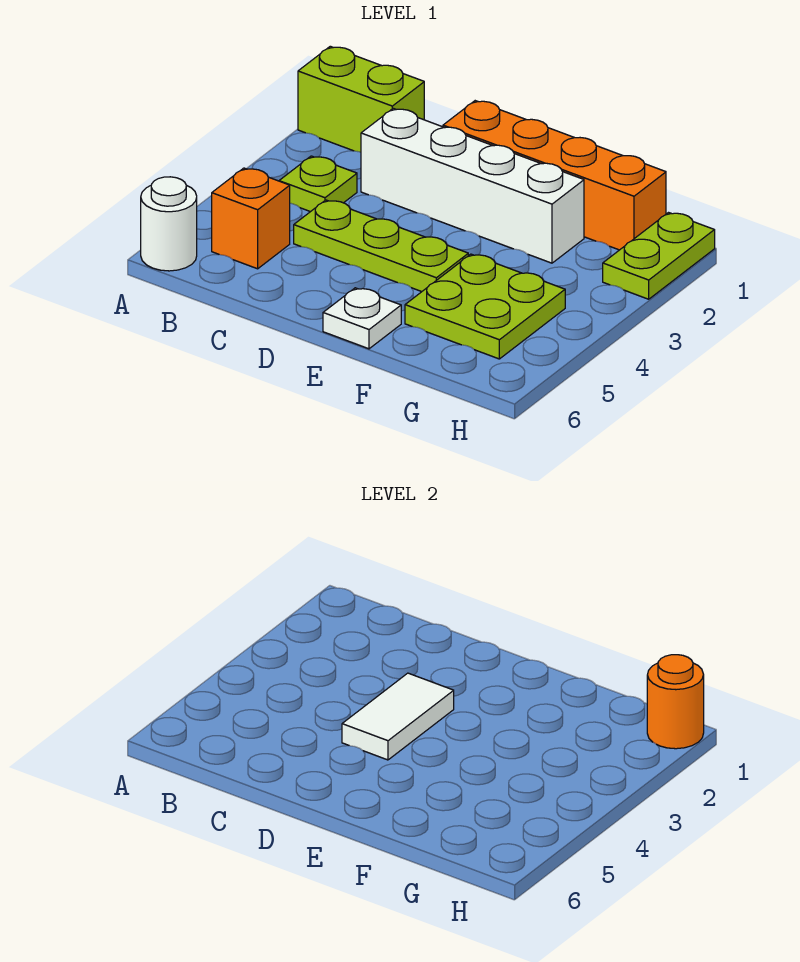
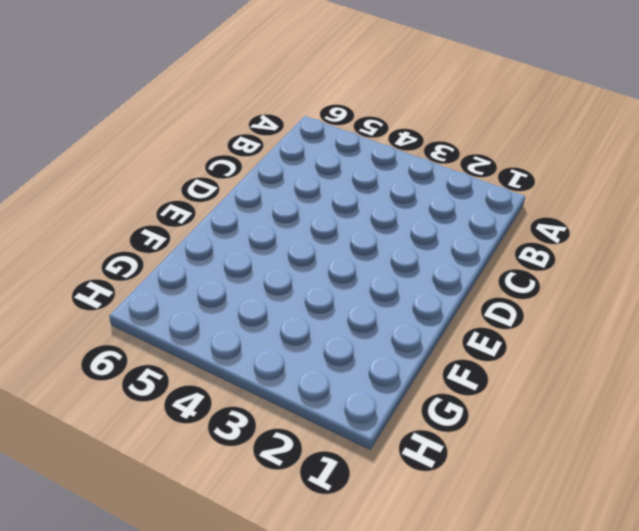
none -> lime brick A1:B1 level 1
none -> white round brick A6 level 1
none -> lime plate B3 level 1

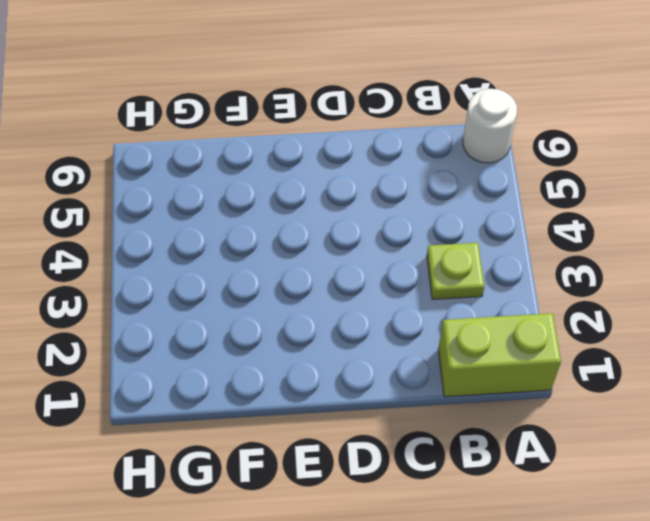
none -> orange brick B5 level 1
none -> white brick C2:F2 level 1
none -> lime plate C4:E4 level 1

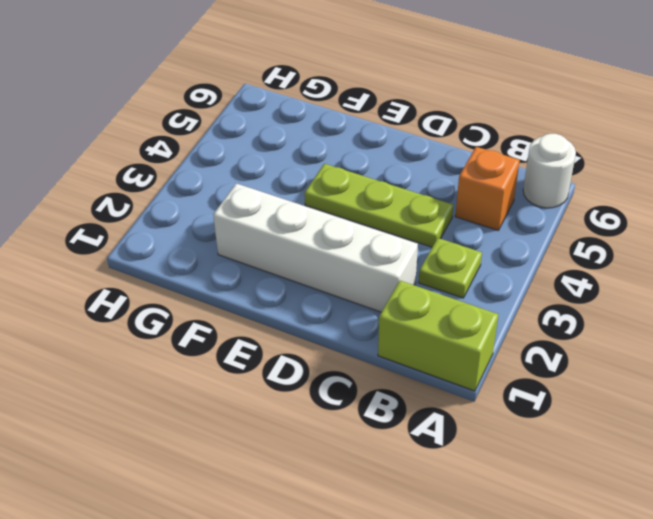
none -> orange brick D1:G1 level 1
none -> white plate E6 level 1
none -> lime plate F4:G5 level 1

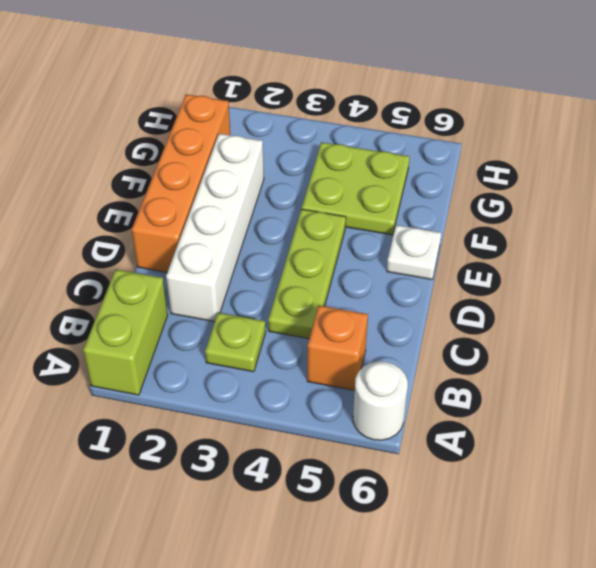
none -> lime plate H1:H2 level 1
none -> white tile D3:D4 level 2
none -> orange round brick H1 level 2

